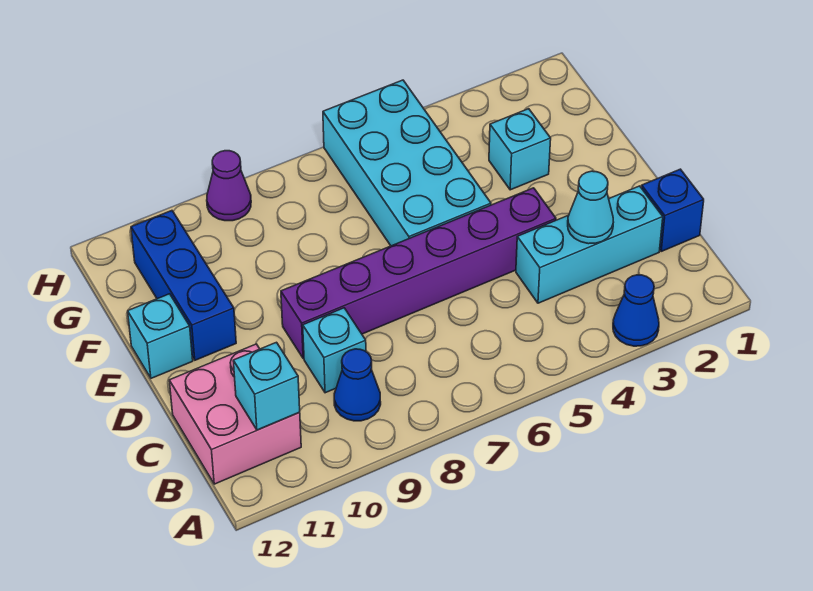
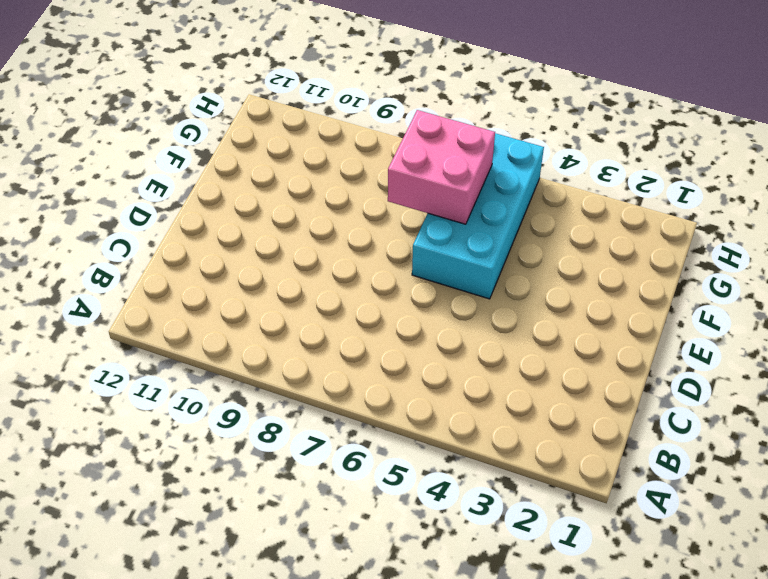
pink brick F6:G7 level 2 -> pink brick B11:C12 level 1
none -> blue cone A3 level 1
none -> blue cone B9 level 1
none -> blue brick C1 level 1

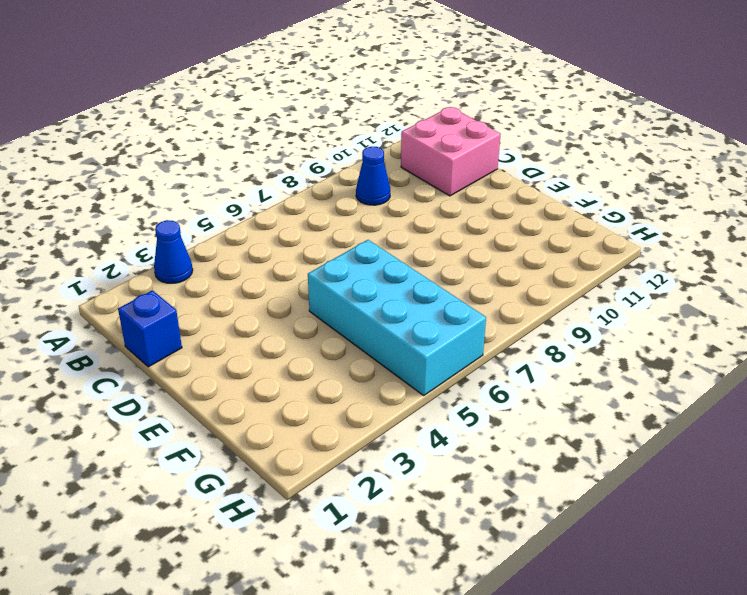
none -> cyan brick C2:C4 level 1
none -> cyan brick C9 level 1
none -> purple brick D4:D9 level 1

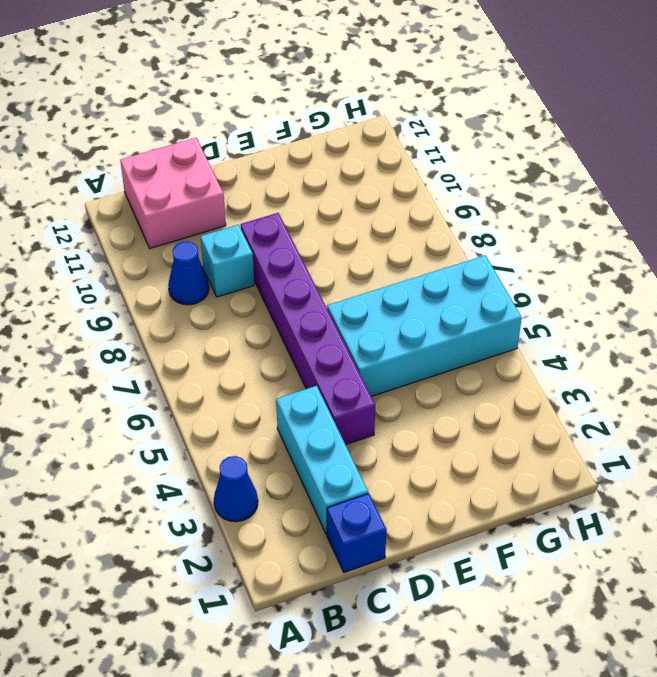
none -> blue brick E11:G11 level 1
none -> cyan brick E12 level 1
none -> cyan brick F3 level 1

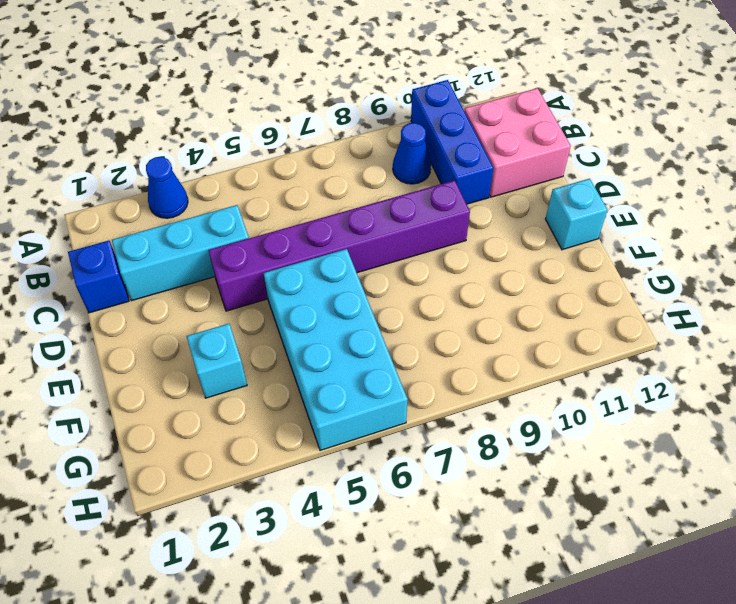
blue brick A10:C10 level 1 -> blue brick E11:G11 level 1
none -> cyan brick C9 level 1
none -> purple cone H9 level 1
none -> cyan brick B11 level 2

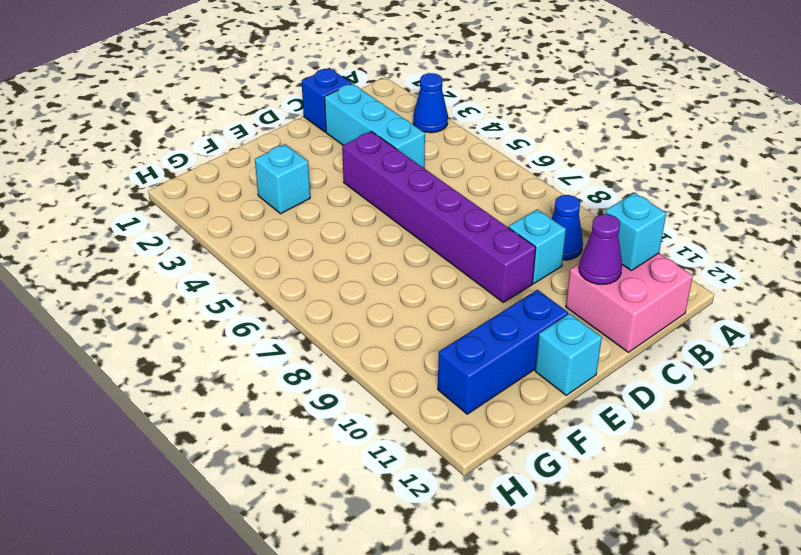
purple cone C11 level 2 -> purple cone H9 level 1
none -> cyan brick E5:H6 level 1
none -> cyan cone C3 level 2

